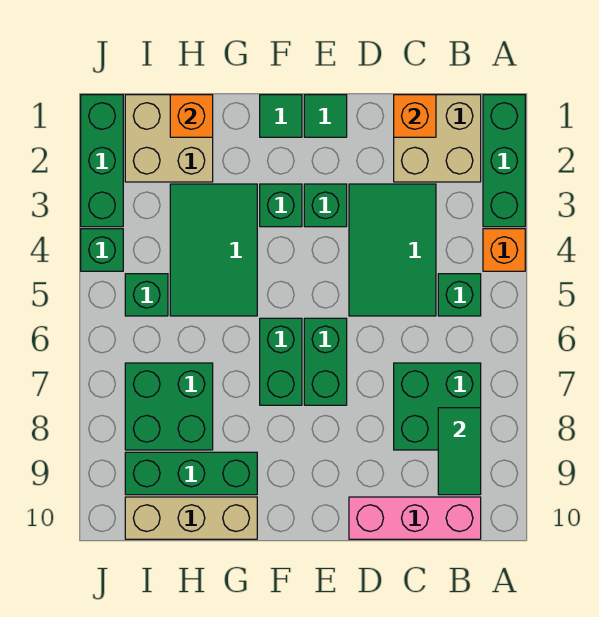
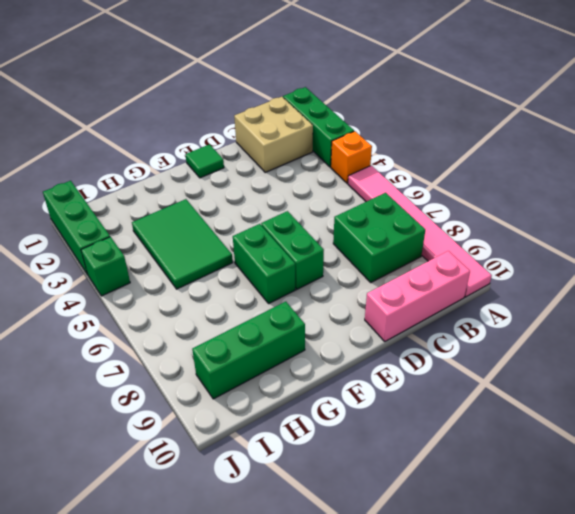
pink tile A5:A10 level 1 -> none
none -> green brick B5 level 1
none -> green tile C3:D5 level 1
none -> green brick E3 level 1

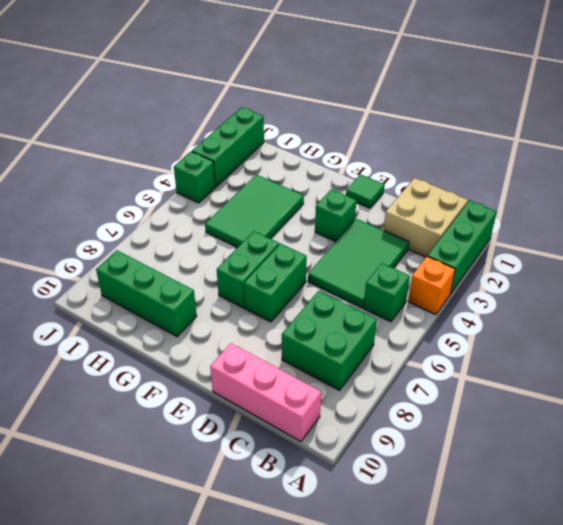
none -> green tile F1 level 1
none -> green brick F3 level 1
none -> tan brick G10:I10 level 1

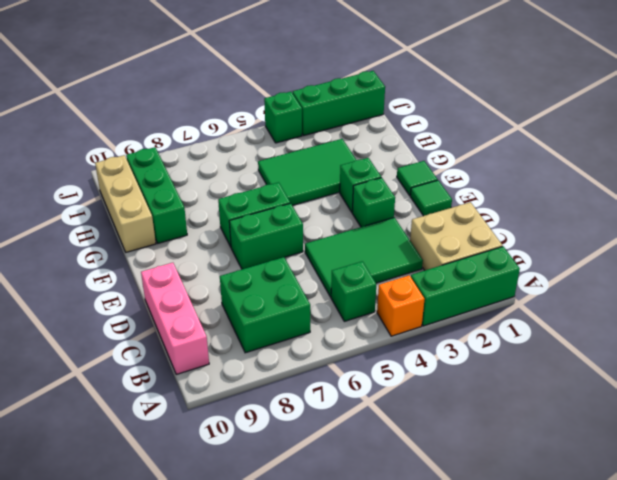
none -> tan brick H1:I2 level 1
none -> green brick H7:I8 level 1
none -> green brick I5 level 1

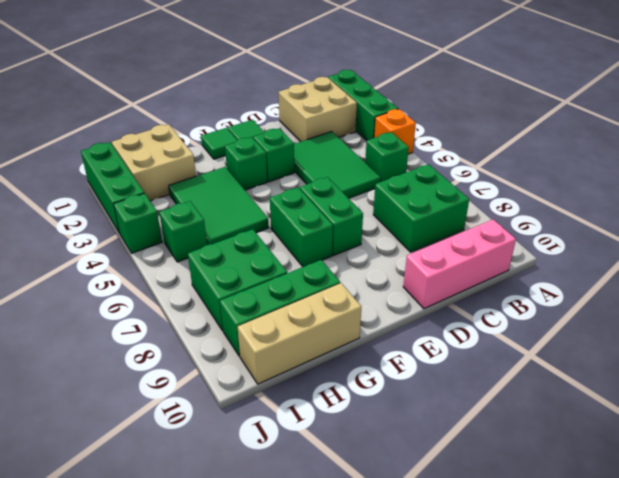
none -> green tile B8:B9 level 2
none -> orange brick C1 level 2
none -> orange brick H1 level 2

